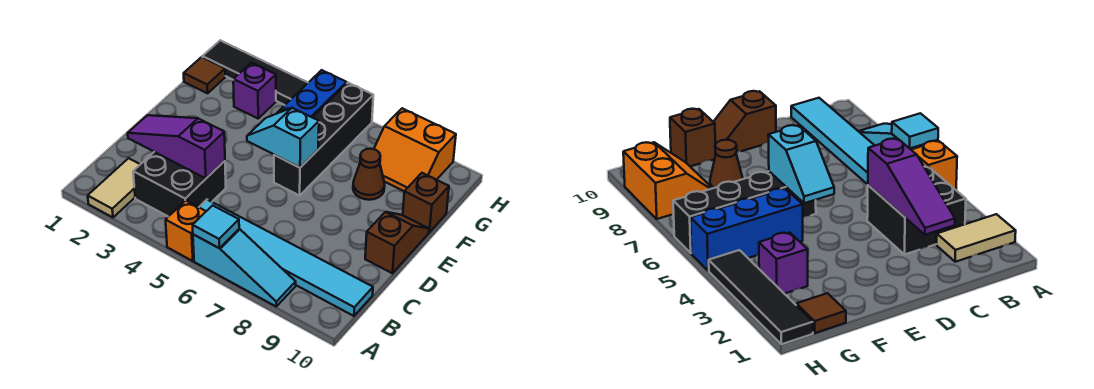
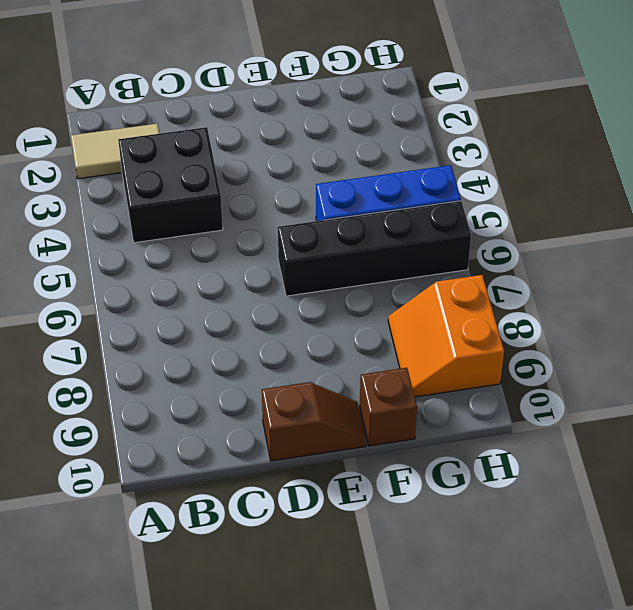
none -> orange brick A5 level 1
none -> cyan slope A6:A8 level 1 top 6
none -> cyan tile B5:B10 level 1

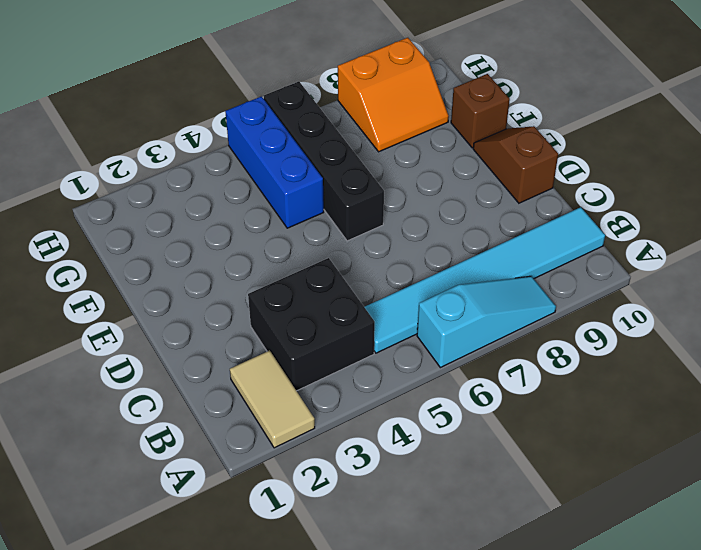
none -> orange brick A5 level 1
none -> brown cone F8 level 1
none -> brown tile G1 level 1

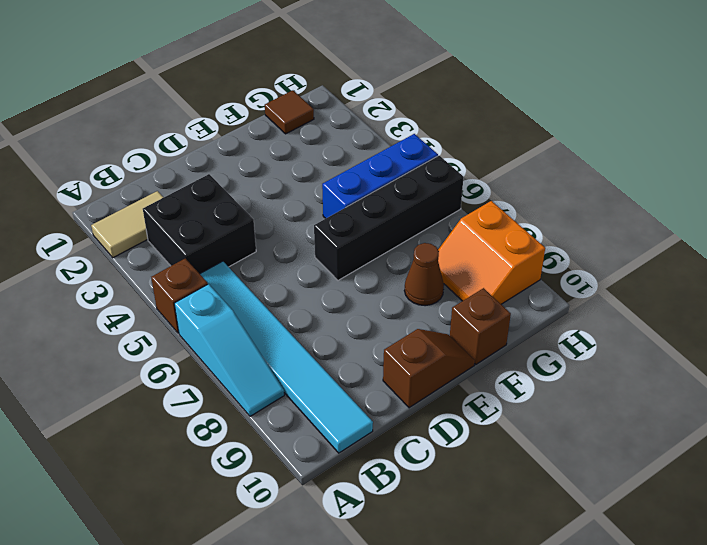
brown brick A5 level 1 -> orange brick A5 level 1
none -> purple brick G3 level 1
none -> black tile H1:H4 level 1
none -> cyan tile A6 level 2

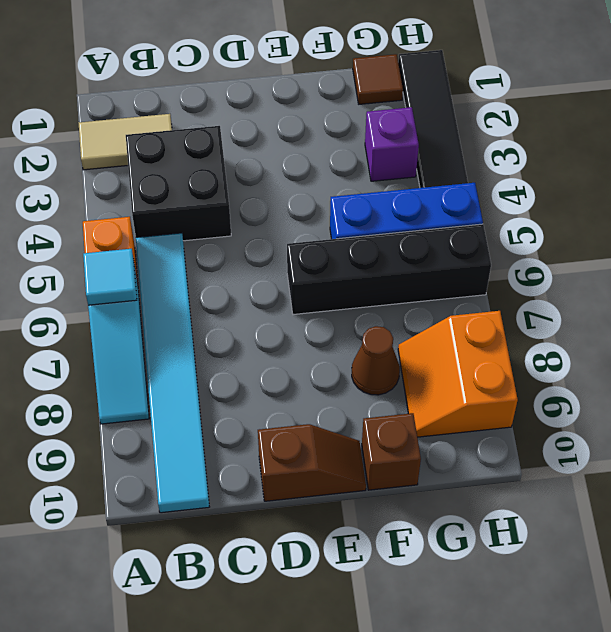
none -> purple slope C2:C4 level 2 top 4
none -> cyan slope E5:E6 level 2 top 6

